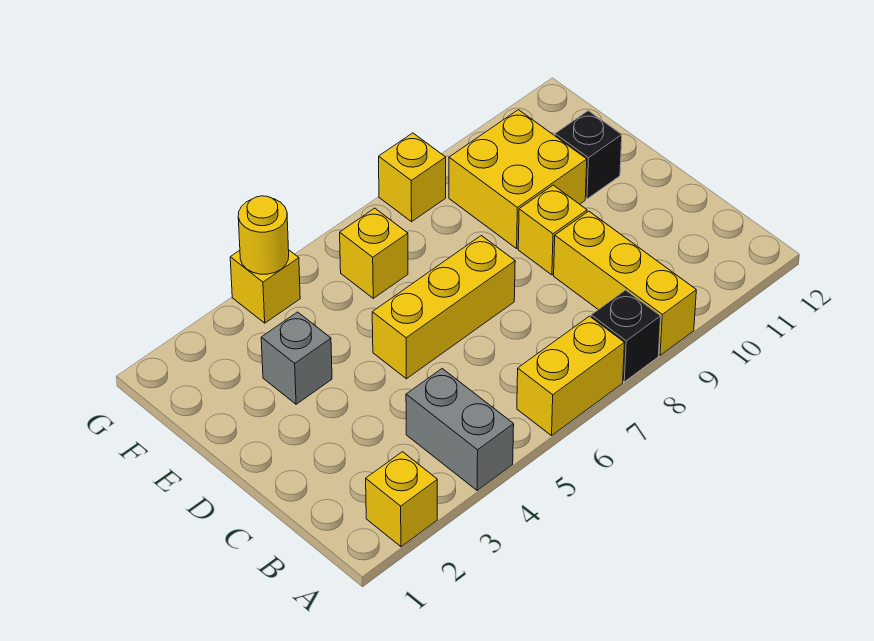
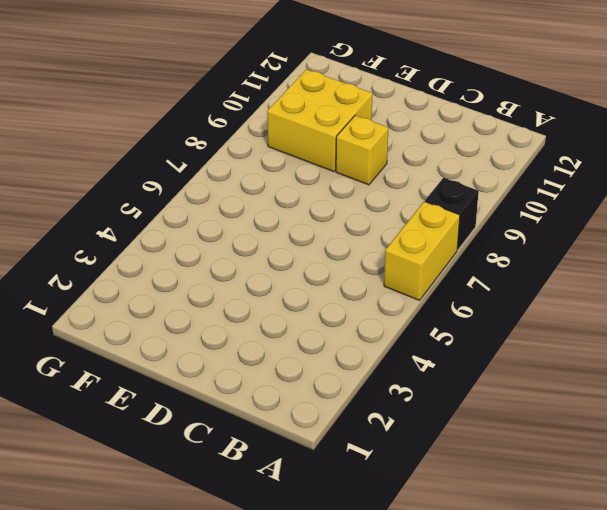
none -> yellow brick A2 level 1
none -> grey brick A4:B4 level 1
none -> yellow brick A9:C9 level 1

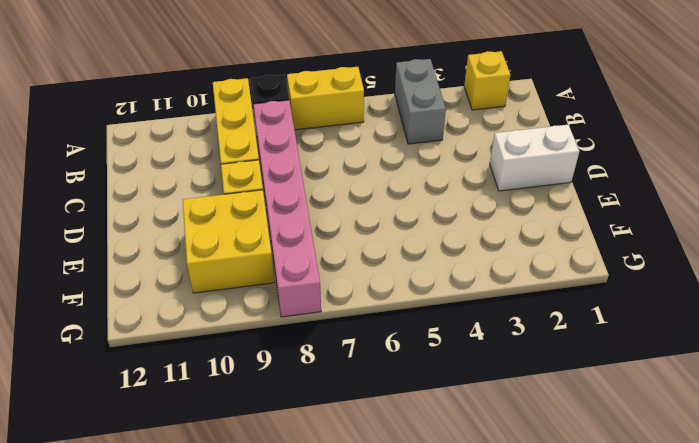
pink brick B8:G8 level 1 -> yellow brick G8 level 1
white brick D1:D2 level 1 -> none
none -> yellow brick D5:D7 level 1
none -> grey brick E3 level 1
none -> black brick E11 level 1

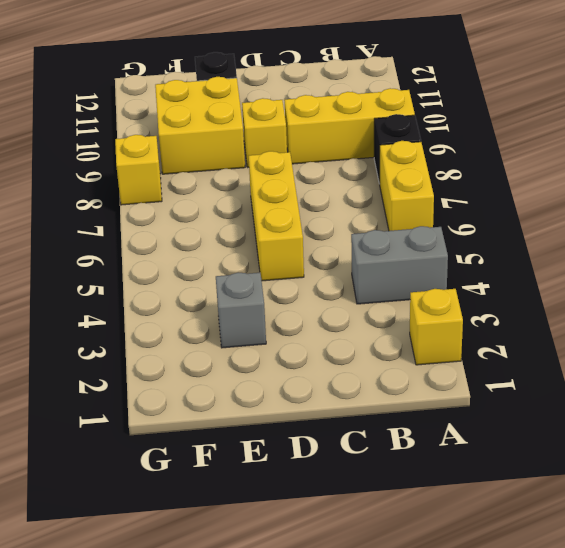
none -> yellow brick F6 level 1
none -> yellow brick G4 level 1
none -> yellow round brick G4 level 2

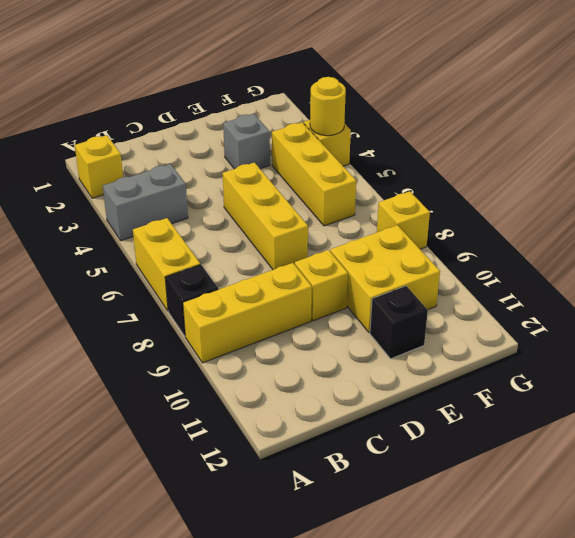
yellow brick F4:F6 level 1 -> yellow brick F6 level 1

